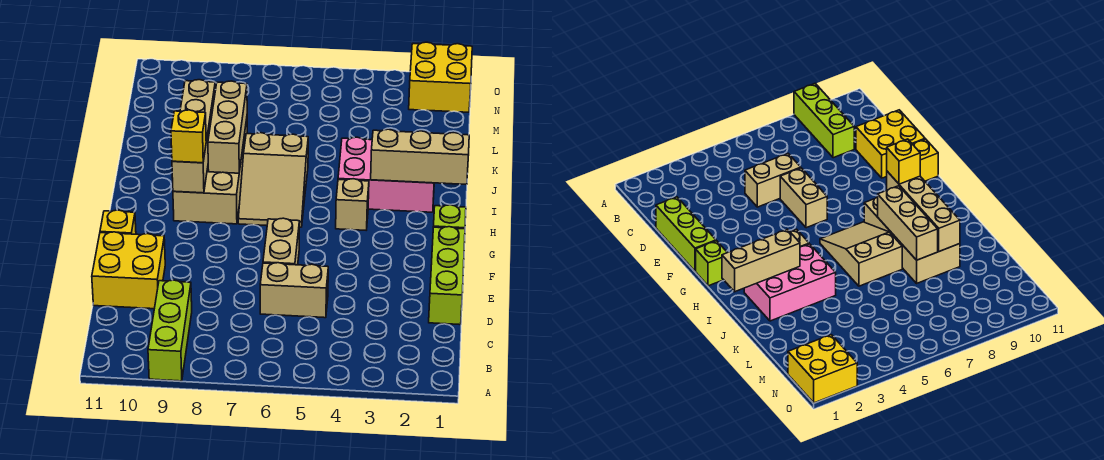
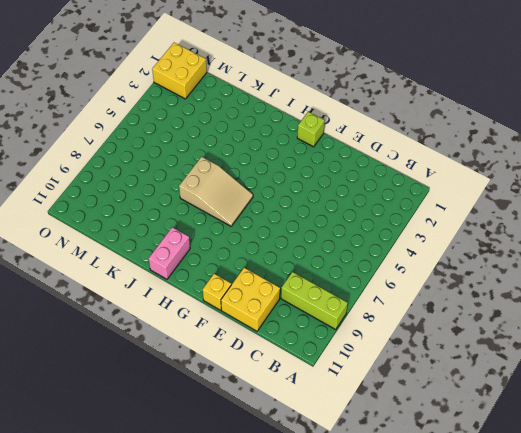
pink brick I10:I11 level 1 -> none
none -> lime brick D1:F1 level 1
none -> tan brick D5:D6 level 1
none -> tan brick E6:F6 level 1

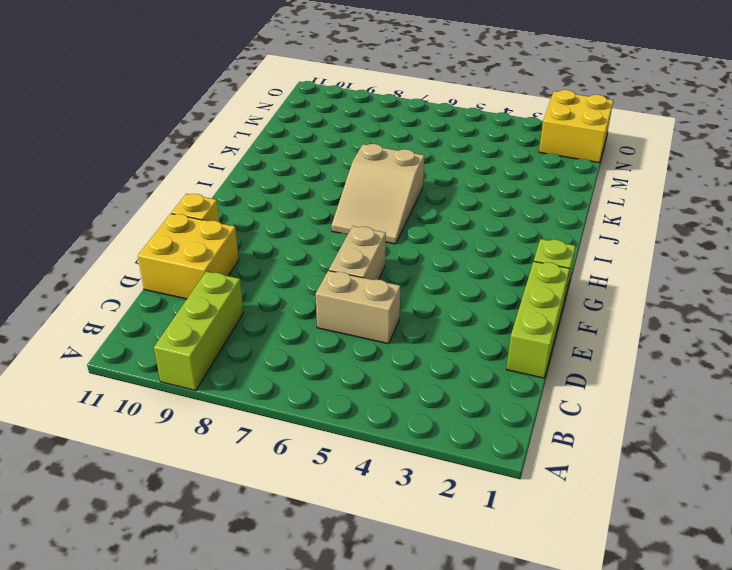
none -> tan brick H4 level 1
none -> tan brick H8:K9 level 1
none -> pink brick I2:J4 level 1

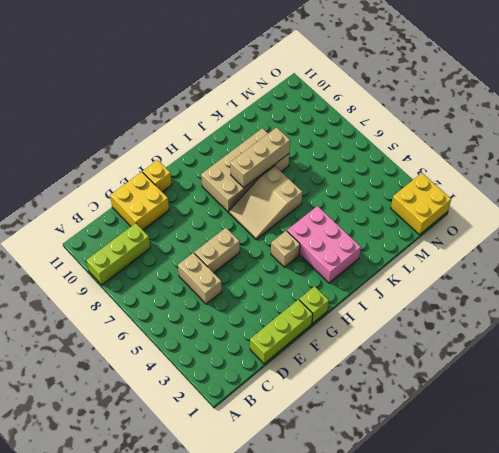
none -> tan brick H9:K9 level 2
none -> tan brick I1:I3 level 2
none -> yellow brick H9 level 3

